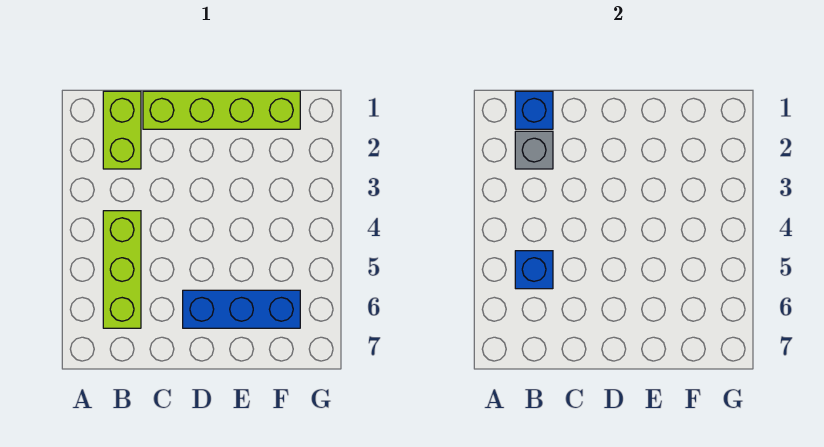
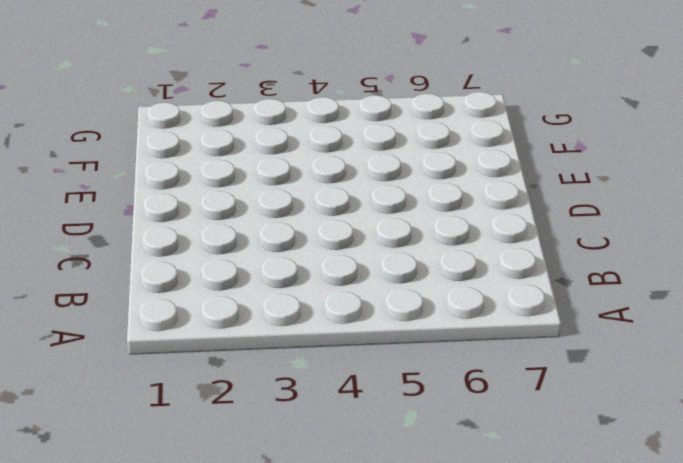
none -> lime brick B1:B2 level 1
none -> lime brick B4:B6 level 1

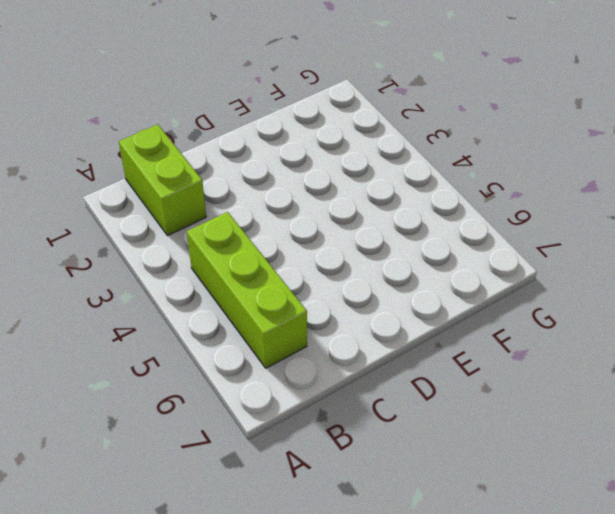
none -> lime brick C1:F1 level 1
none -> blue brick D6:F6 level 1

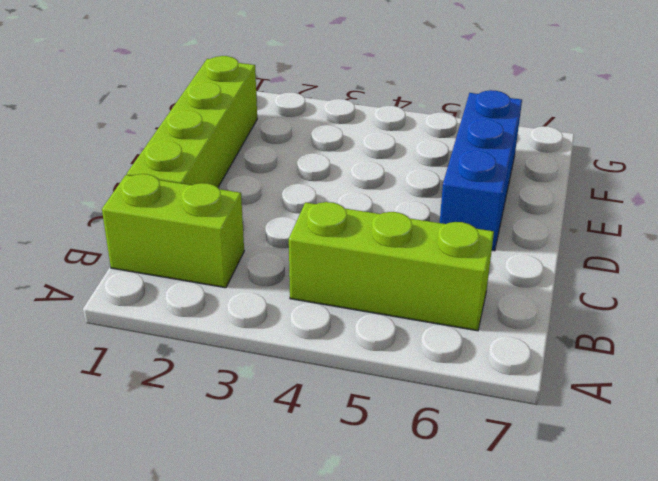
none -> blue brick B1 level 2
none -> grey brick B2 level 2

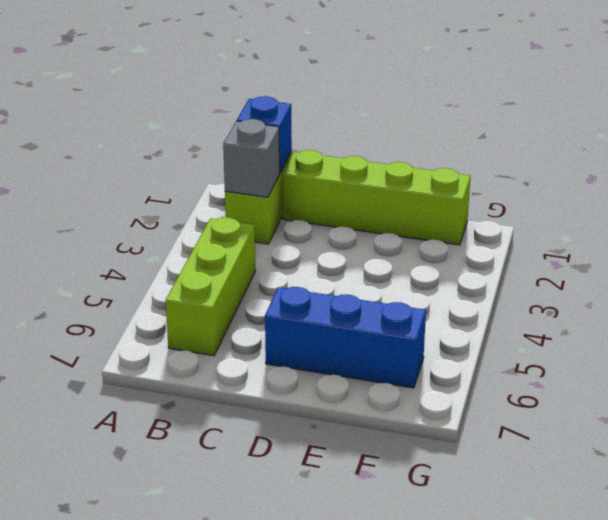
none -> blue brick B5 level 2

